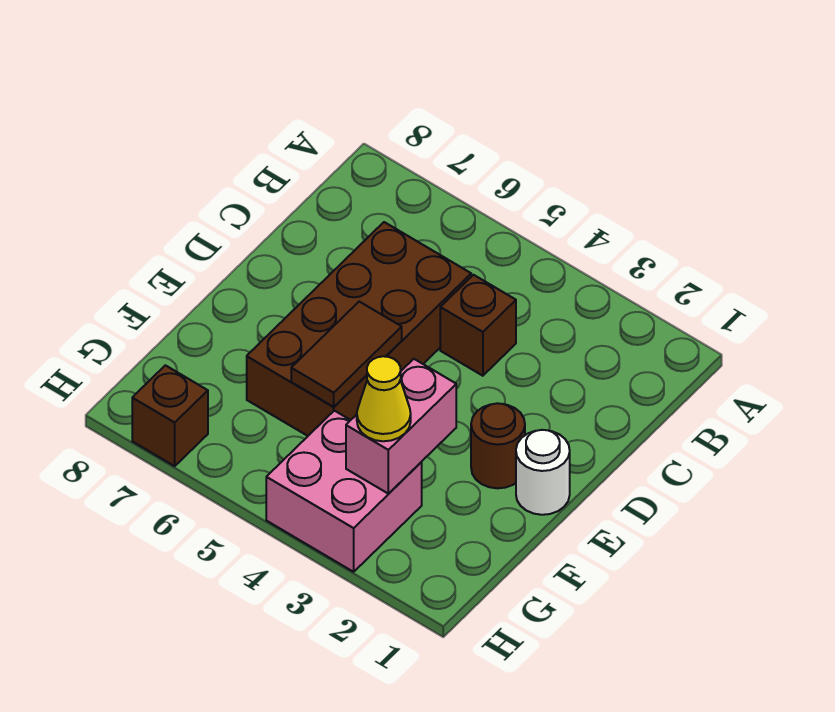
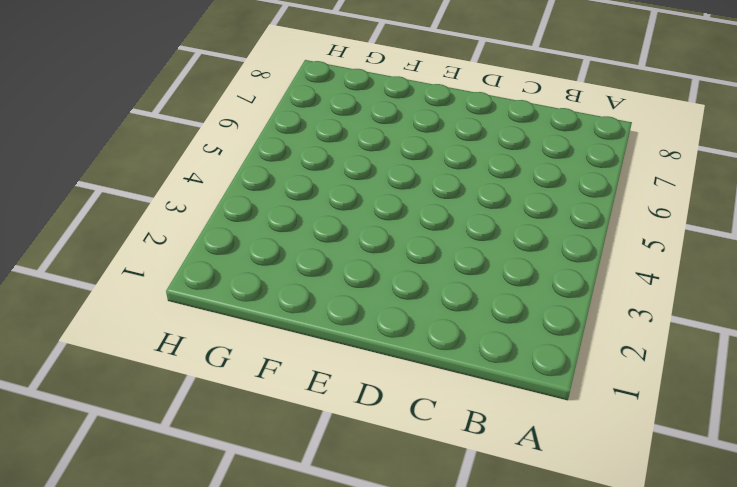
none -> brown brick C4 level 1
none -> brown brick C5:F6 level 1

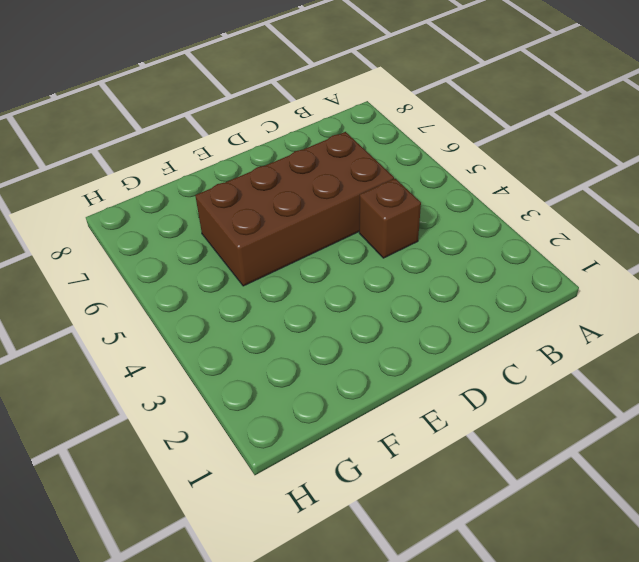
none -> white round brick E1 level 1
none -> brown round brick E2 level 1

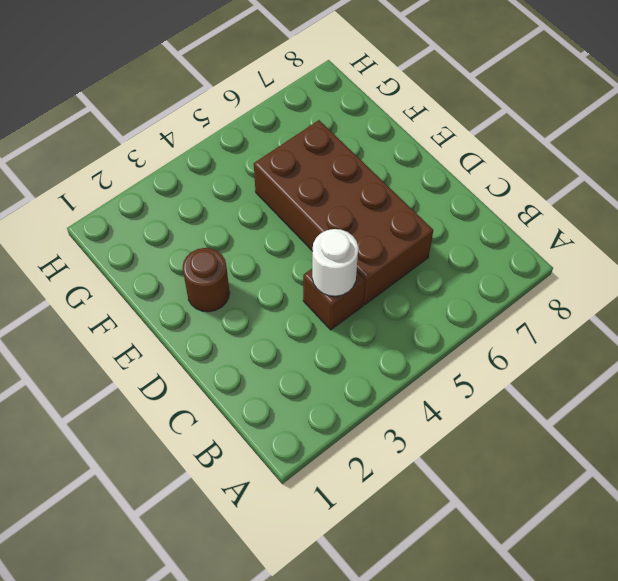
white round brick C4 level 2 -> white round brick E1 level 1
none -> pink brick G3:H4 level 1
none -> brown brick H7 level 1

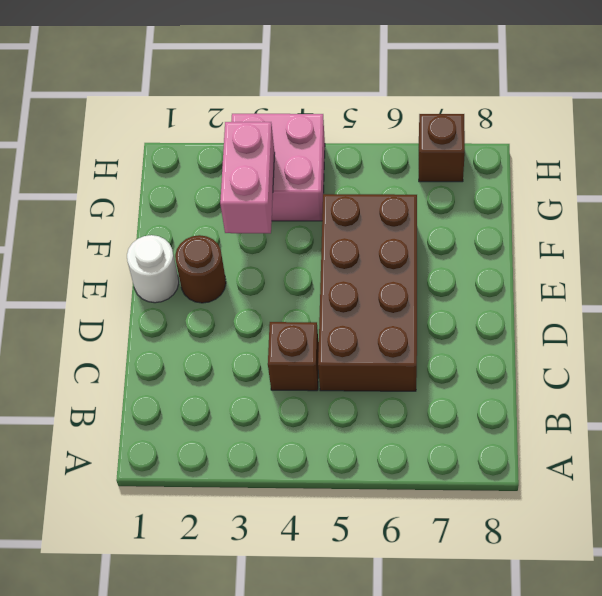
none -> brown tile E5:F5 level 2
none -> yellow cone G3 level 3

